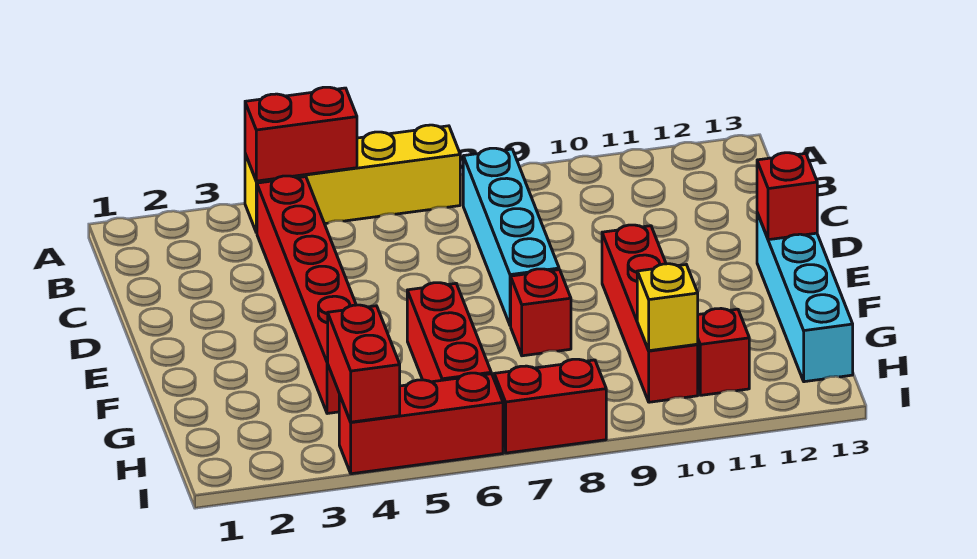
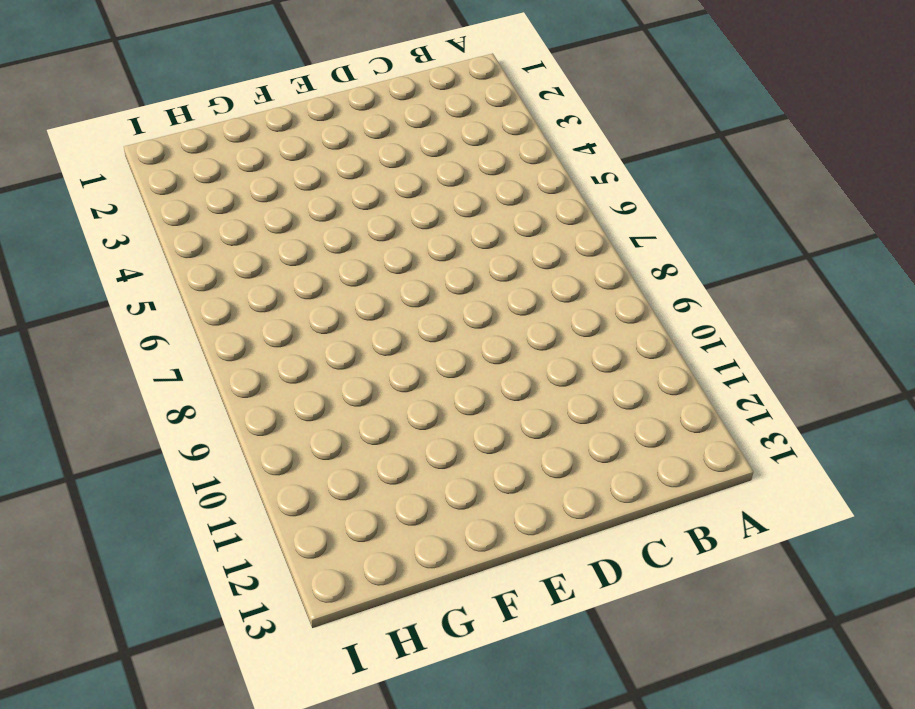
none -> yellow brick A4:A7 level 1
none -> red brick B4:G4 level 1
none -> cyan brick B8:E8 level 1

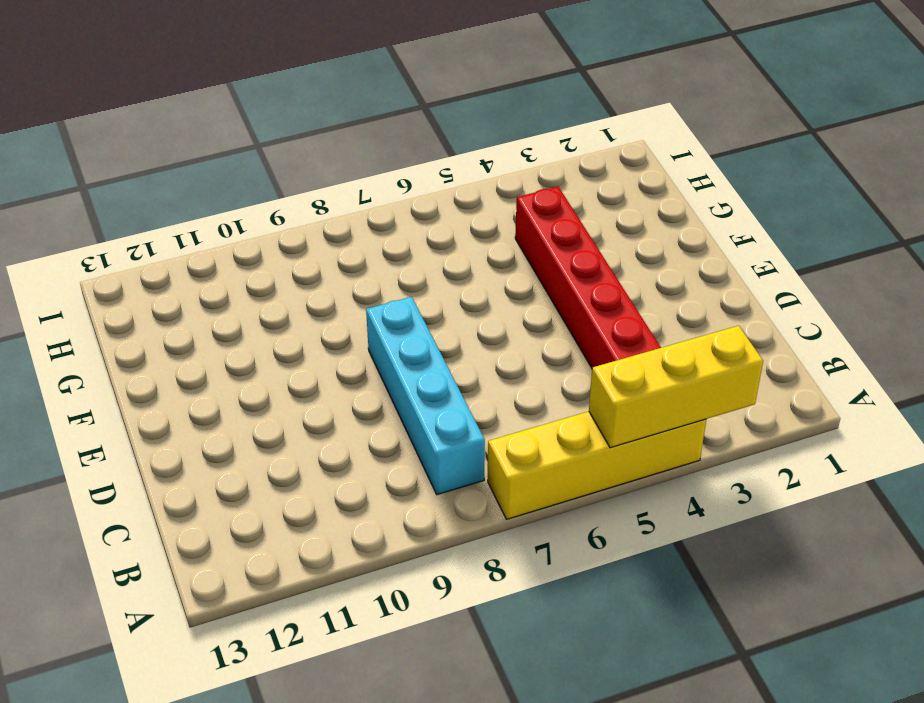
yellow brick A3:A5 level 2 -> red brick A4:A5 level 2
none -> red brick E10:H10 level 1
none -> cyan brick E13:H13 level 1
none -> red brick F6:H6 level 1

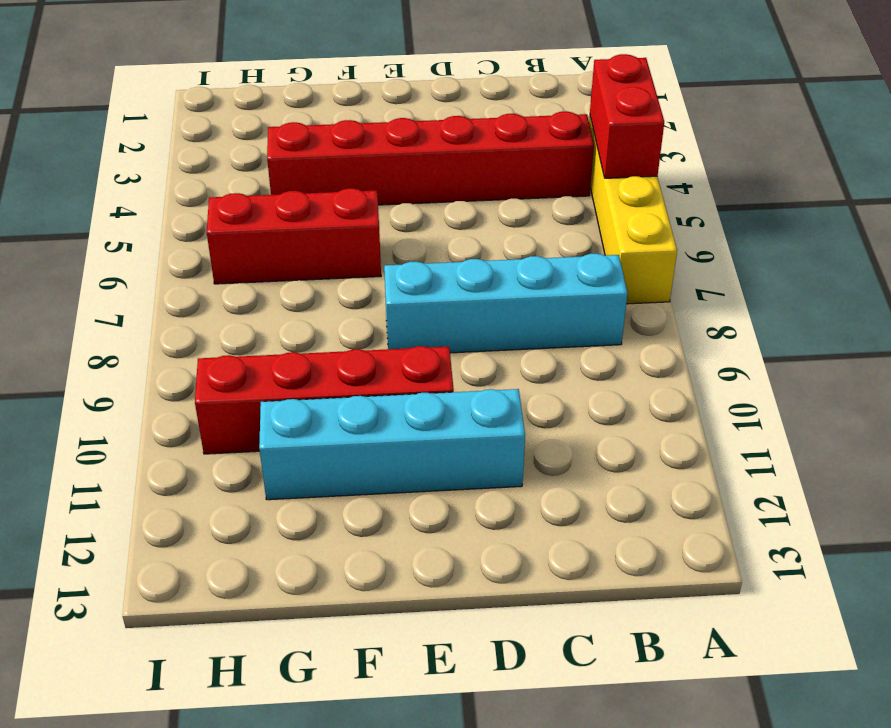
cyan brick D11:G11 level 1 -> cyan brick E13:H13 level 1
none -> red brick F8 level 1
none -> red brick H11 level 1
none -> red brick I4:I6 level 1

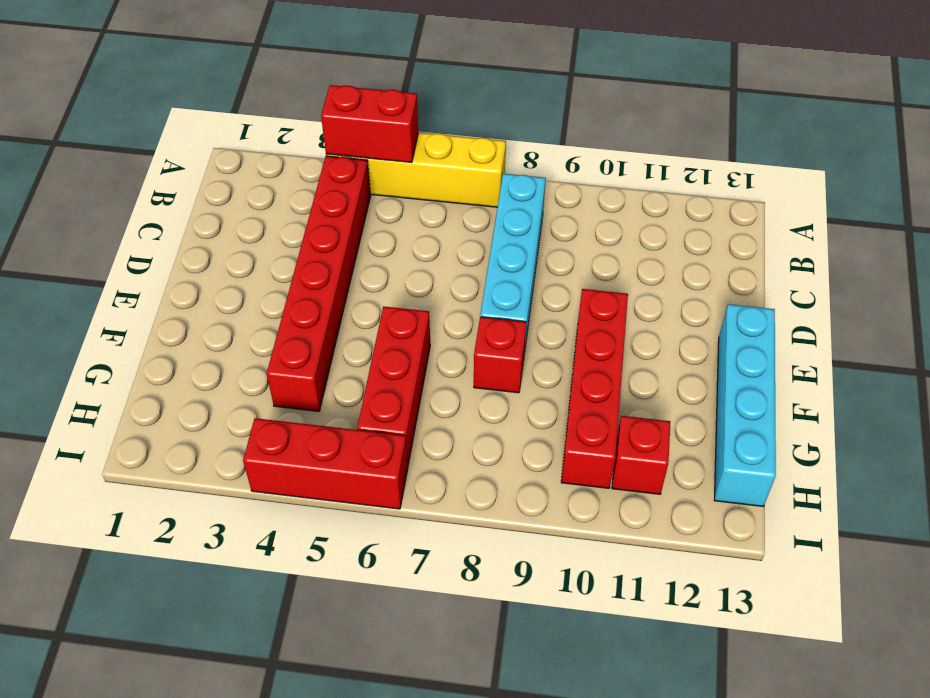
none -> red brick I7:I8 level 1
none -> red brick E13 level 2
none -> red brick H4:I4 level 2

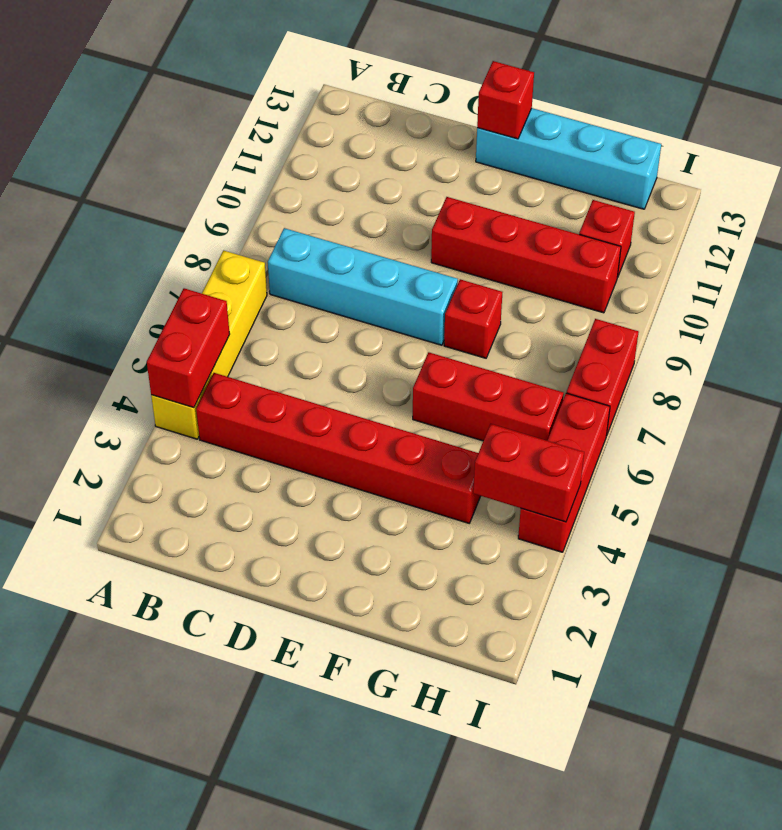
none -> yellow brick H10 level 2

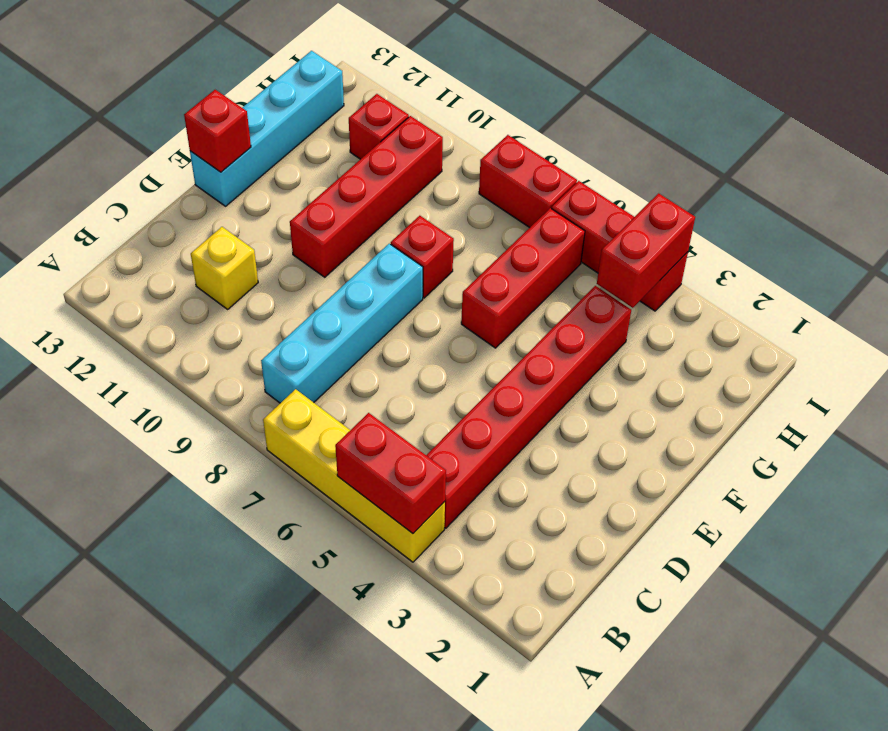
yellow brick C11 level 1 -> yellow brick H10 level 2

